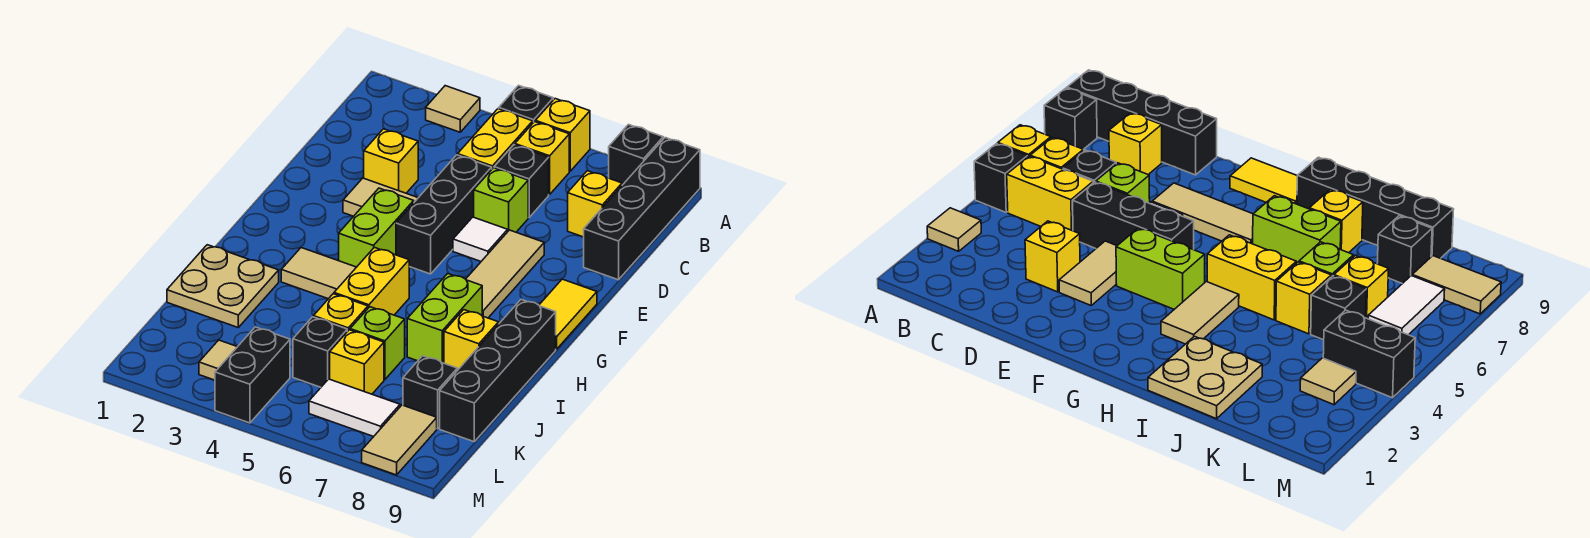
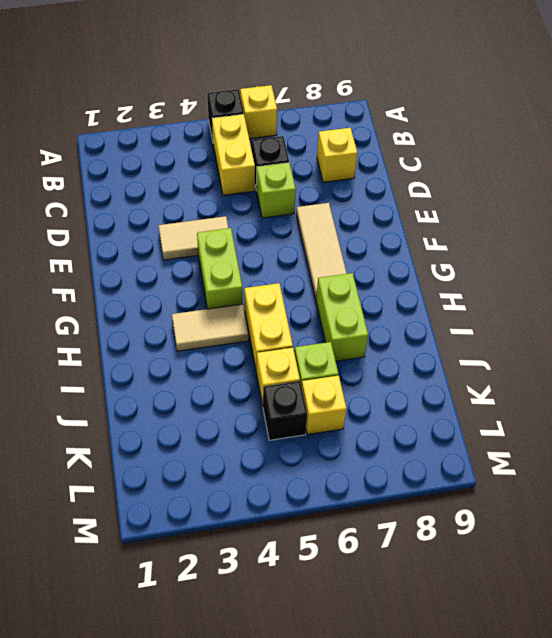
none -> tan tile A3 level 1
none -> black brick A8 level 1
none -> black brick A9:D9 level 1
none -> yellow brick B6 level 1

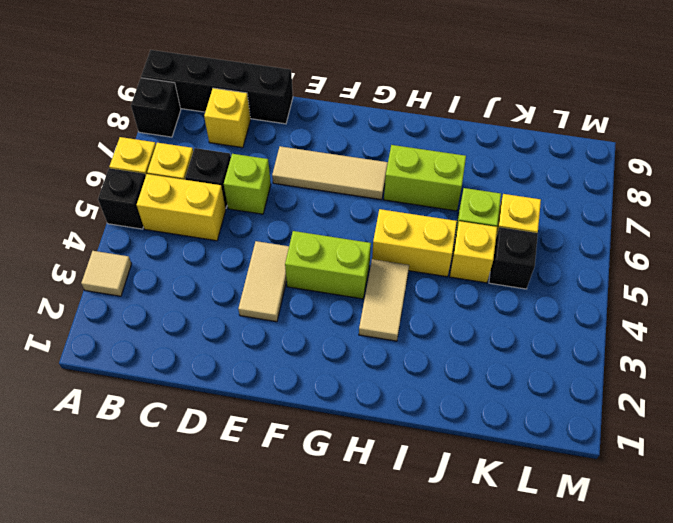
none -> yellow brick D3 level 1
none -> black brick D5:F5 level 1
none -> white tile E6 level 1
none -> yellow tile F9:G9 level 1

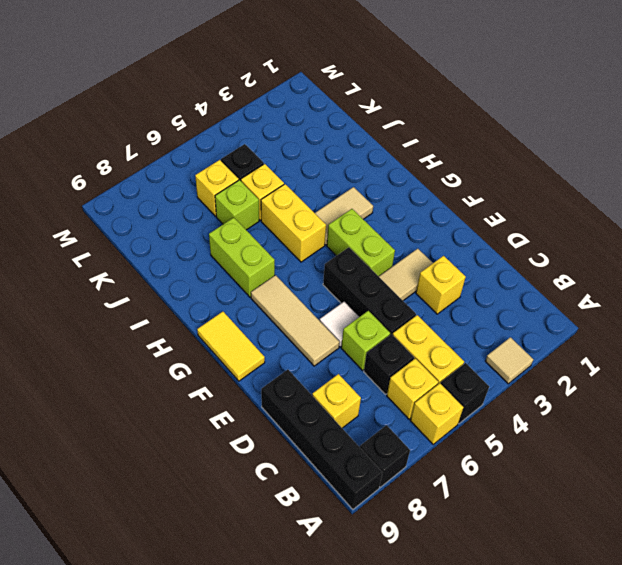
none -> black brick H9:K9 level 1
none -> tan plate I1:J2 level 1
none -> yellow brick I8 level 1
none -> black brick K8 level 1

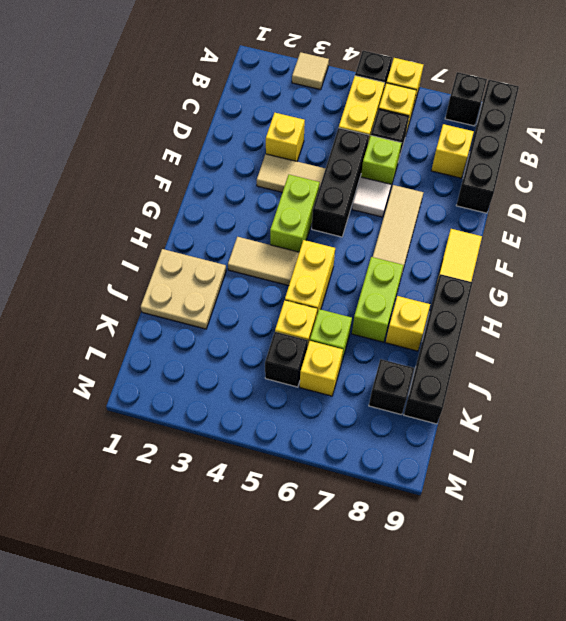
none -> tan tile L3 level 1
none -> black brick L4:M4 level 1
none -> white tile L6:L7 level 1
none -> tan tile L8:M8 level 1

